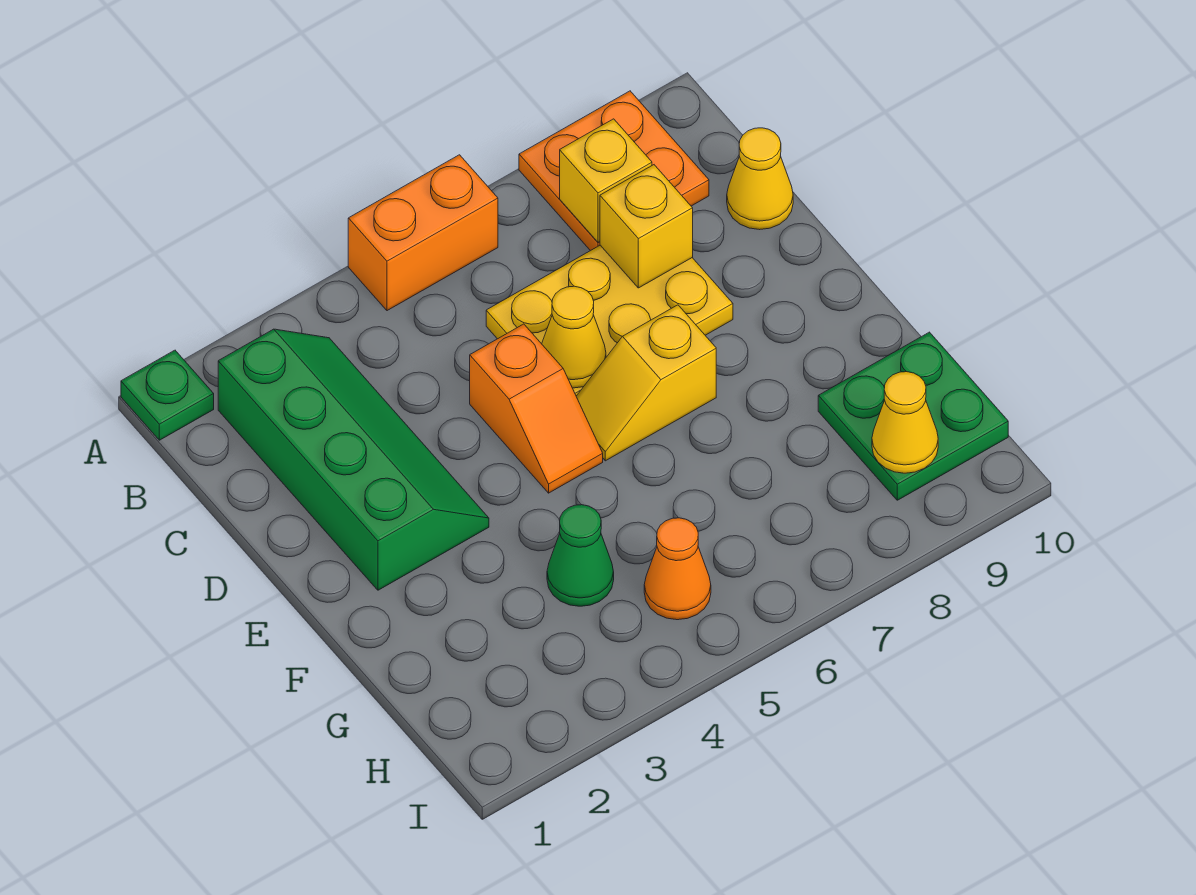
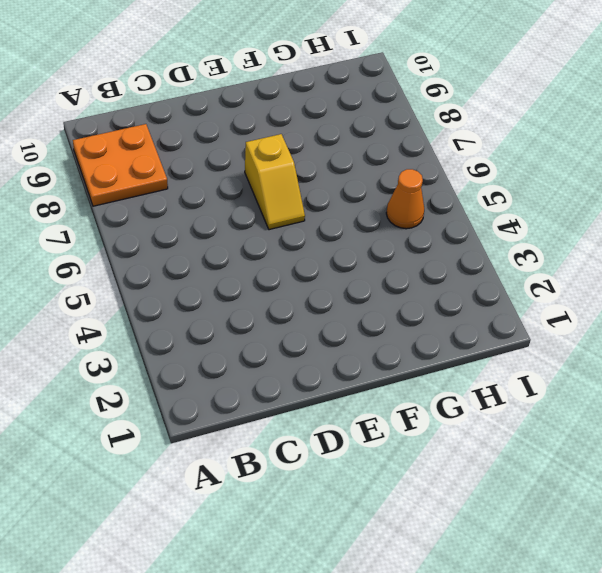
none -> green plate A1 level 1
none -> orange brick A5:A6 level 1
none -> green slope B2:E3 level 1 top 2

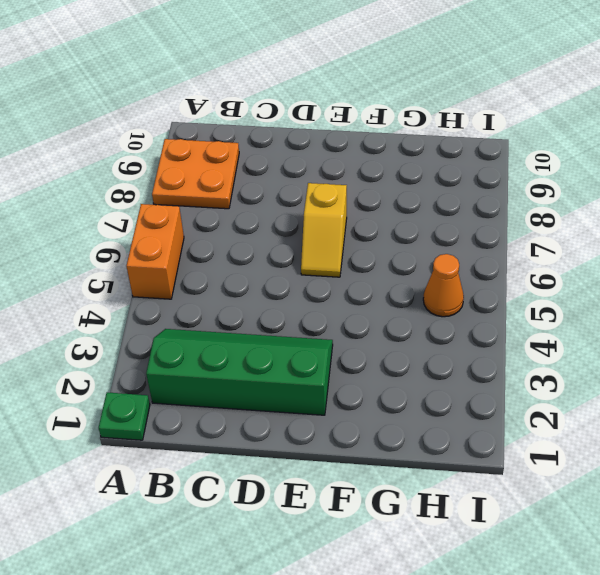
none -> yellow plate C6:D8 level 1
none -> yellow cone C10 level 1
none -> orange slope D5:E5 level 1 top D

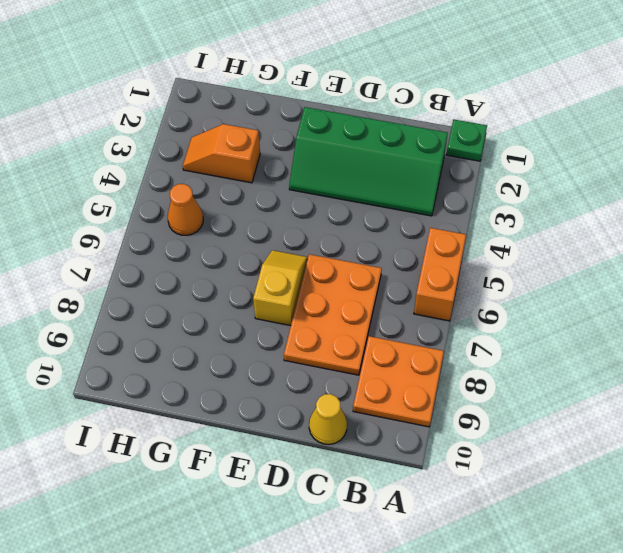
orange plate C6:D8 level 1 -> yellow plate C6:D8 level 1
orange slope G3:H3 level 1 top G -> orange slope D5:E5 level 1 top D
none -> green cone G4 level 1
none -> green plate G9:H10 level 1
none -> yellow brick B8 level 2

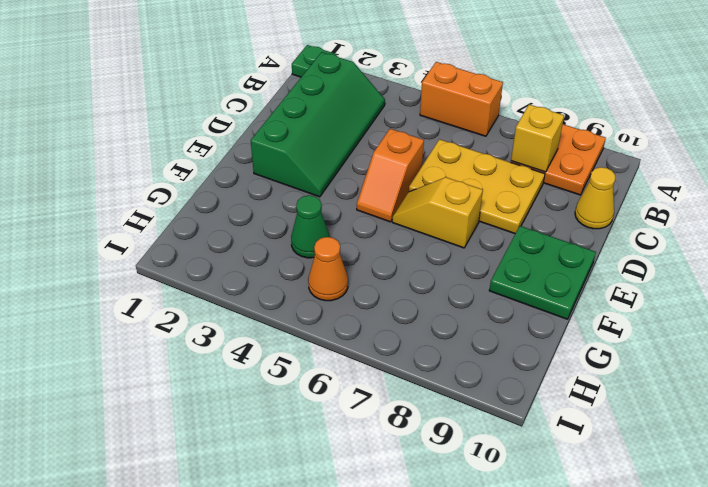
green plate E9:F10 level 1 -> green plate G9:H10 level 1
none -> yellow brick C8 level 2
none -> yellow cone D6 level 2
none -> yellow cone H9 level 2

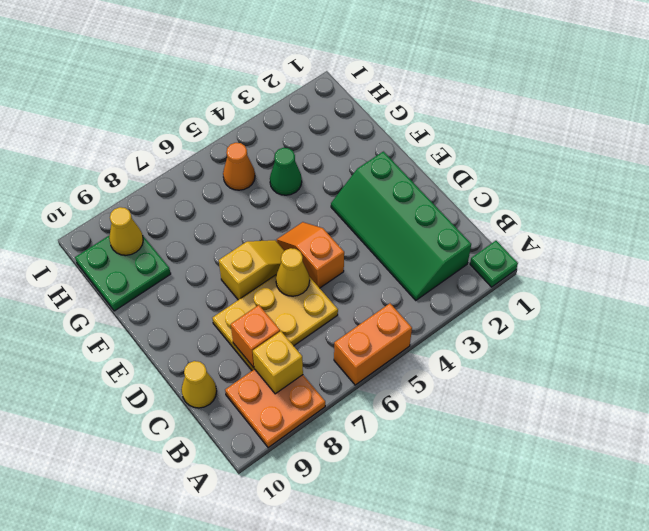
orange brick C8 level 2 -> yellow brick C8 level 2

